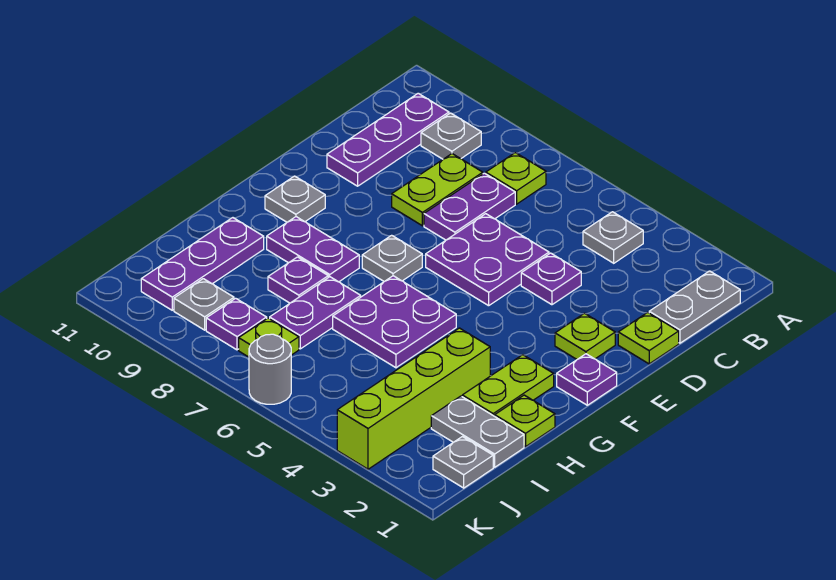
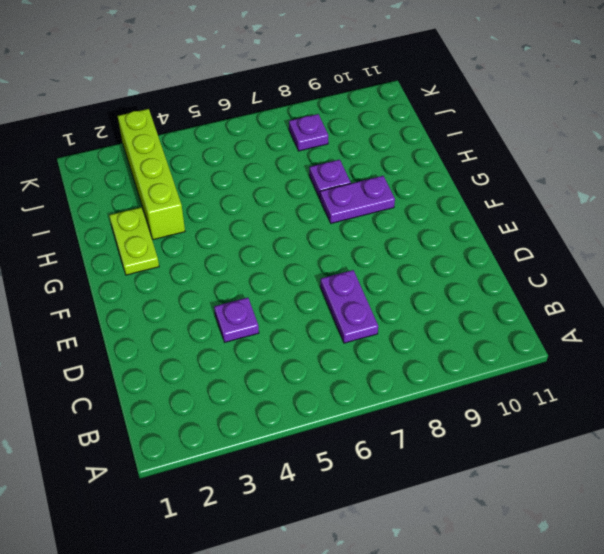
none -> grey plate B1:C1 level 1
none -> grey plate B4 level 1
none -> lime plate B7 level 1

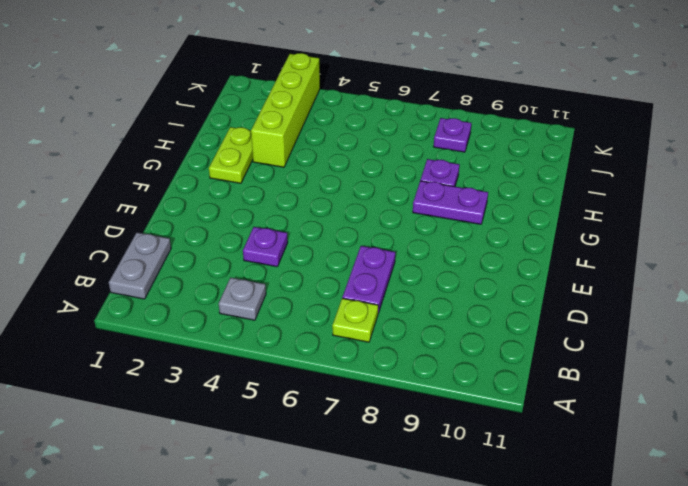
none -> grey plate B9 level 1
none -> purple plate B10:D10 level 1
none -> lime plate C8:D8 level 1

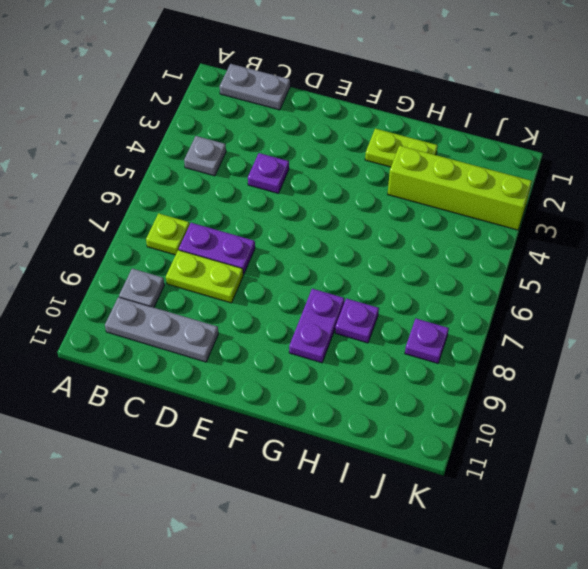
grey plate B10:D10 level 1 -> purple plate B10:D10 level 1
none -> lime plate D1 level 1
none -> purple plate D5:E6 level 1
none -> lime plate E2 level 1

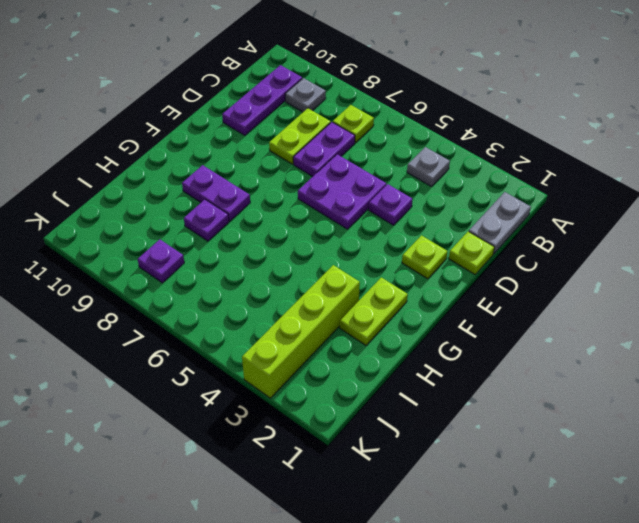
none -> purple plate F1 level 1
none -> grey plate F7 level 1
none -> grey plate F10 level 1

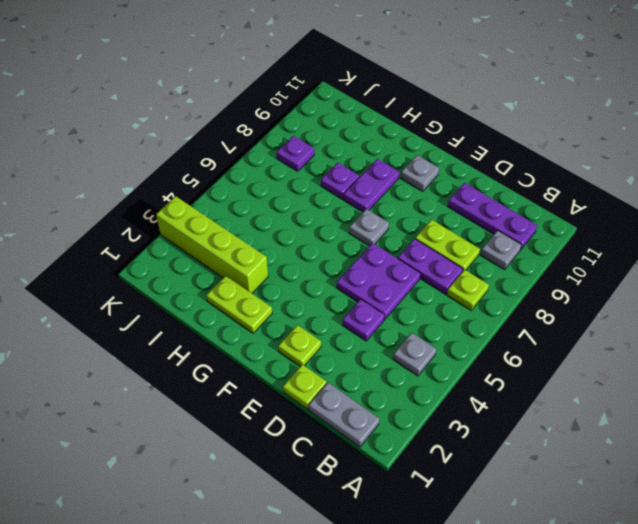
none -> purple plate F1 level 1
none -> purple plate G5:H6 level 1
none -> lime plate H1 level 1

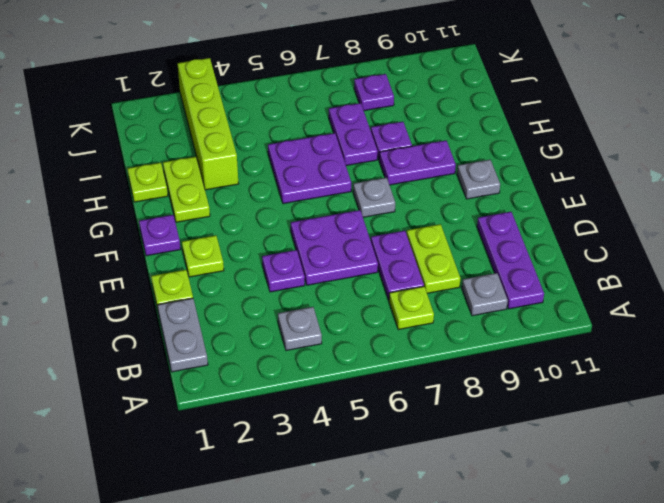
none -> purple plate H10:J10 level 1
none -> grey plate I1:I2 level 1
none -> grey plate J1 level 1

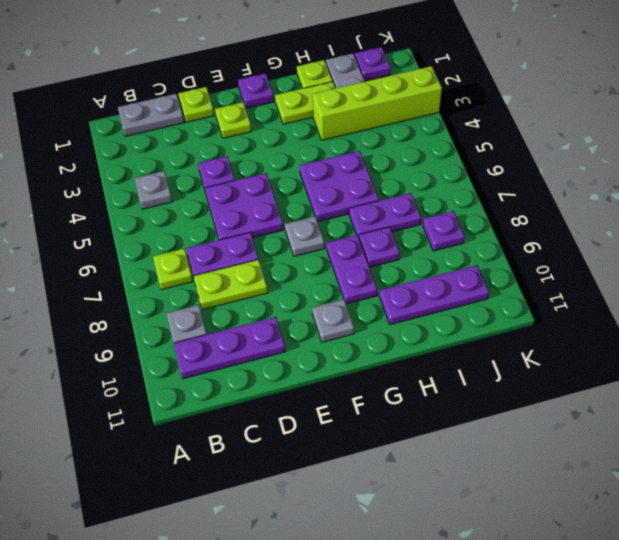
purple plate J1 level 1 -> grey plate J1 level 1
none -> lime plate J7 level 1
none -> grey plate J9 level 1
none -> grey round brick K6 level 1

